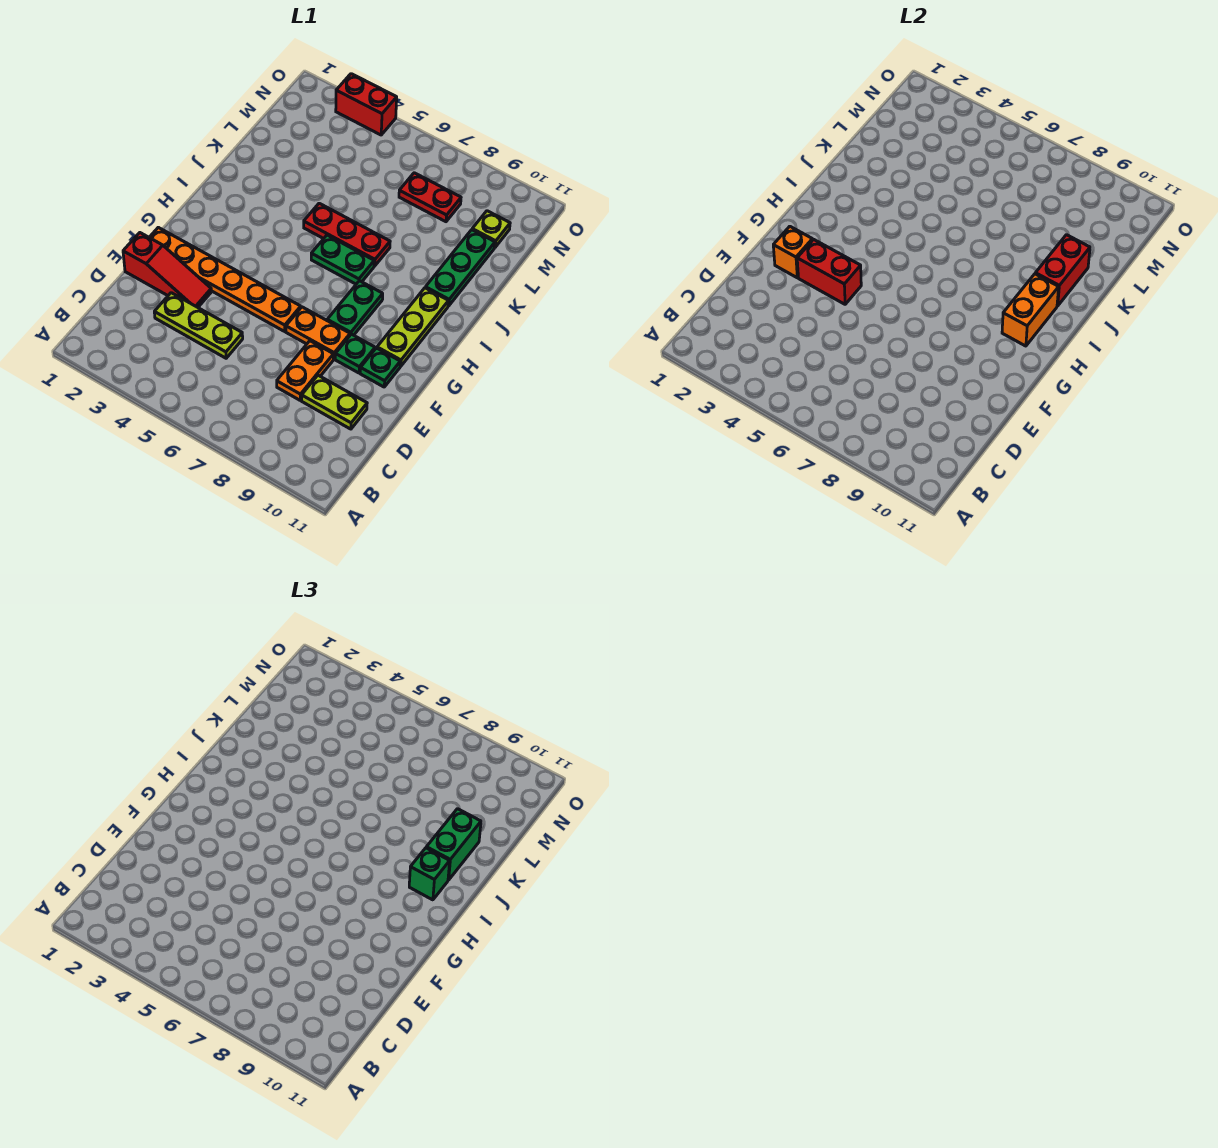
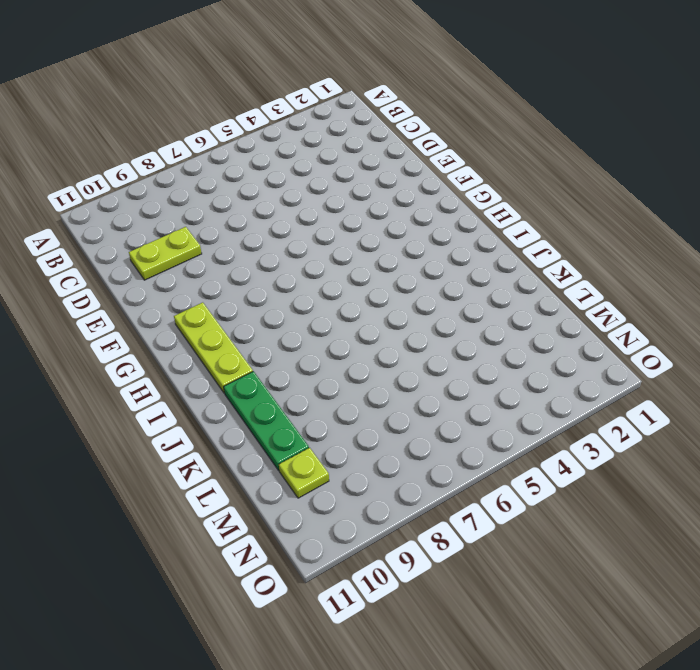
none -> lime plate D3:D5 level 1
none -> orange plate D8:E8 level 1
none -> red slope E1:E3 level 1 top 1

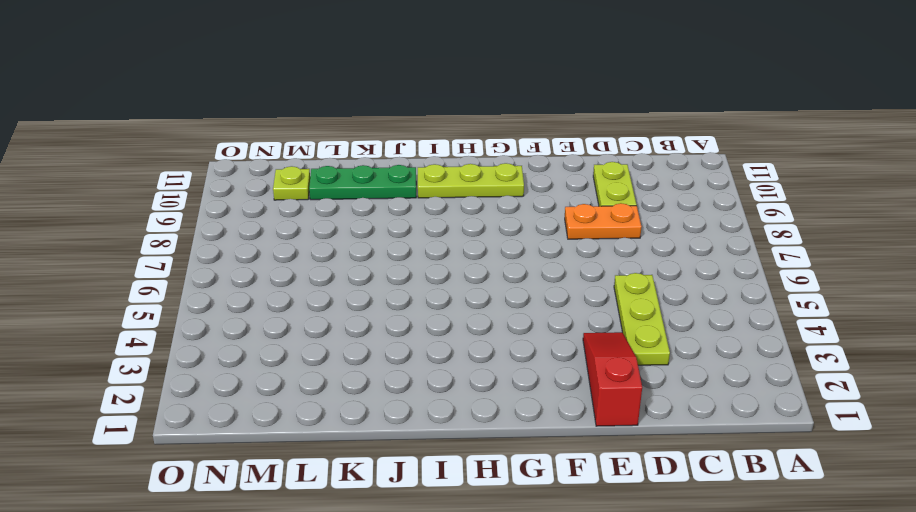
none -> orange plate F1:F6 level 1
none -> orange plate F7:F8 level 1
none -> green plate F9 level 1

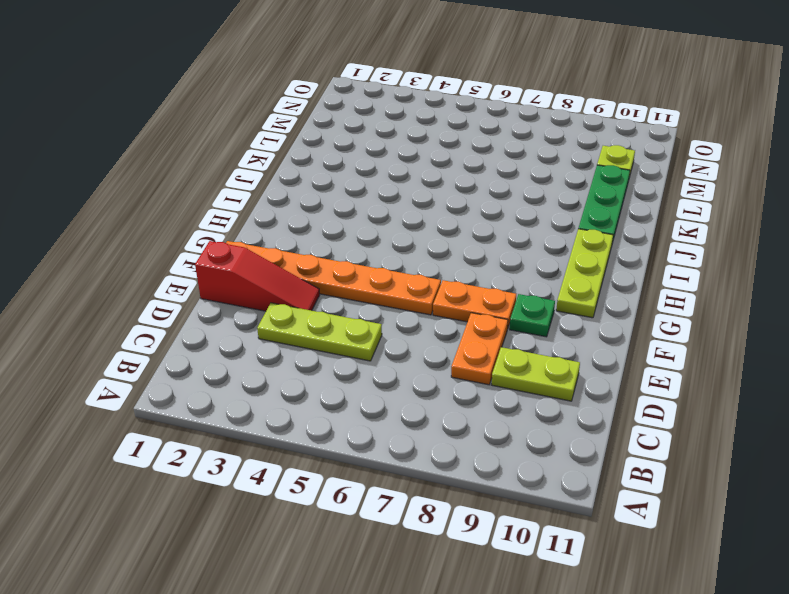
none -> green plate F10 level 1
none -> green plate G8:H8 level 1
none -> green plate I6:I7 level 1

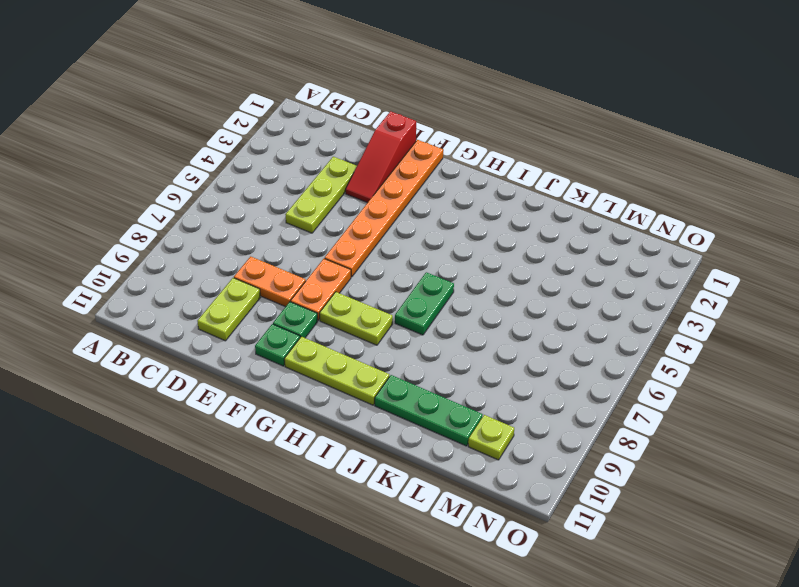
lime plate G8:H8 level 1 -> green plate G8:H8 level 1
none -> red plate J5:J7 level 1
none -> red plate M7:M8 level 1
none -> red brick O3:O4 level 1

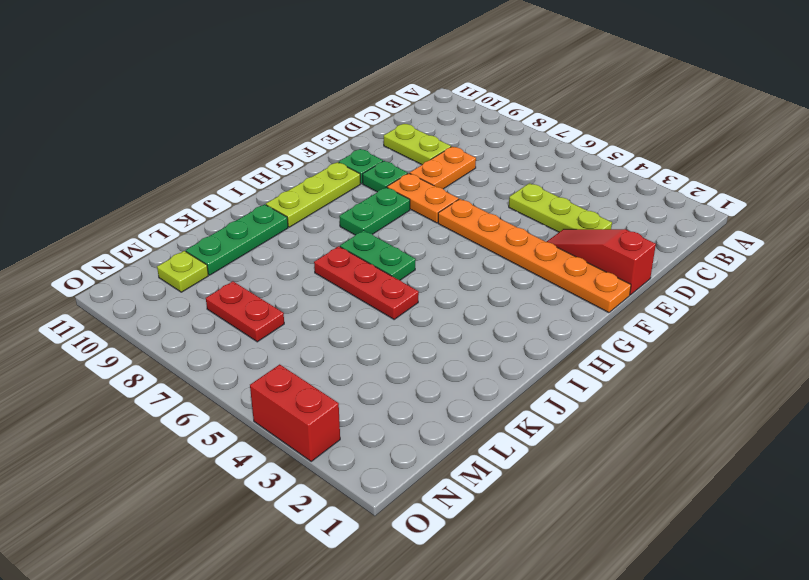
none -> orange brick F2 level 2
none -> red brick F3:F4 level 2
none -> orange brick H10:I10 level 2

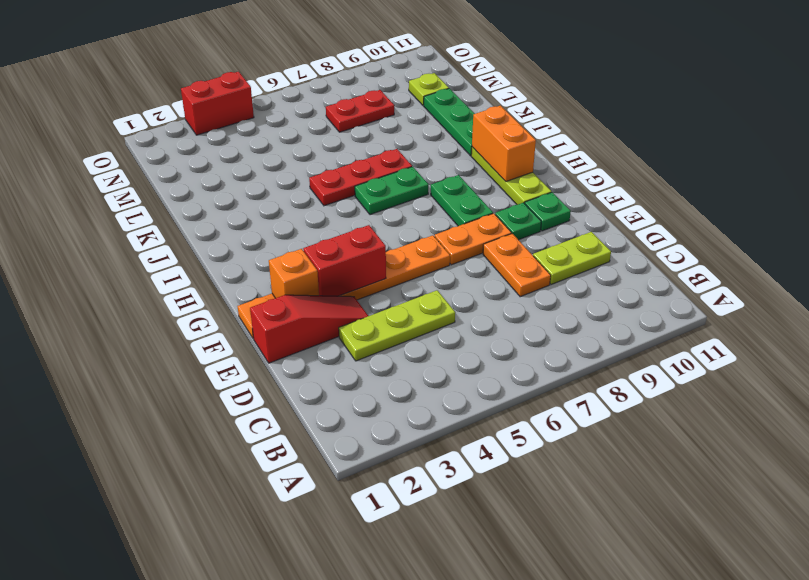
none -> red brick J10:K10 level 2
none -> green brick I10 level 3
none -> green brick J10:K10 level 3

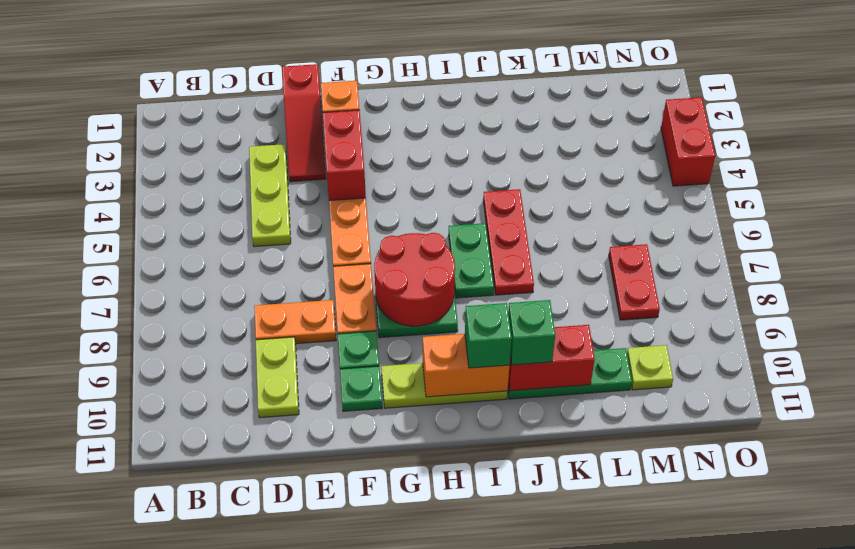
red round brick G7:H8 level 2 -> none
green brick J10 level 3 -> green brick J10:K10 level 3

